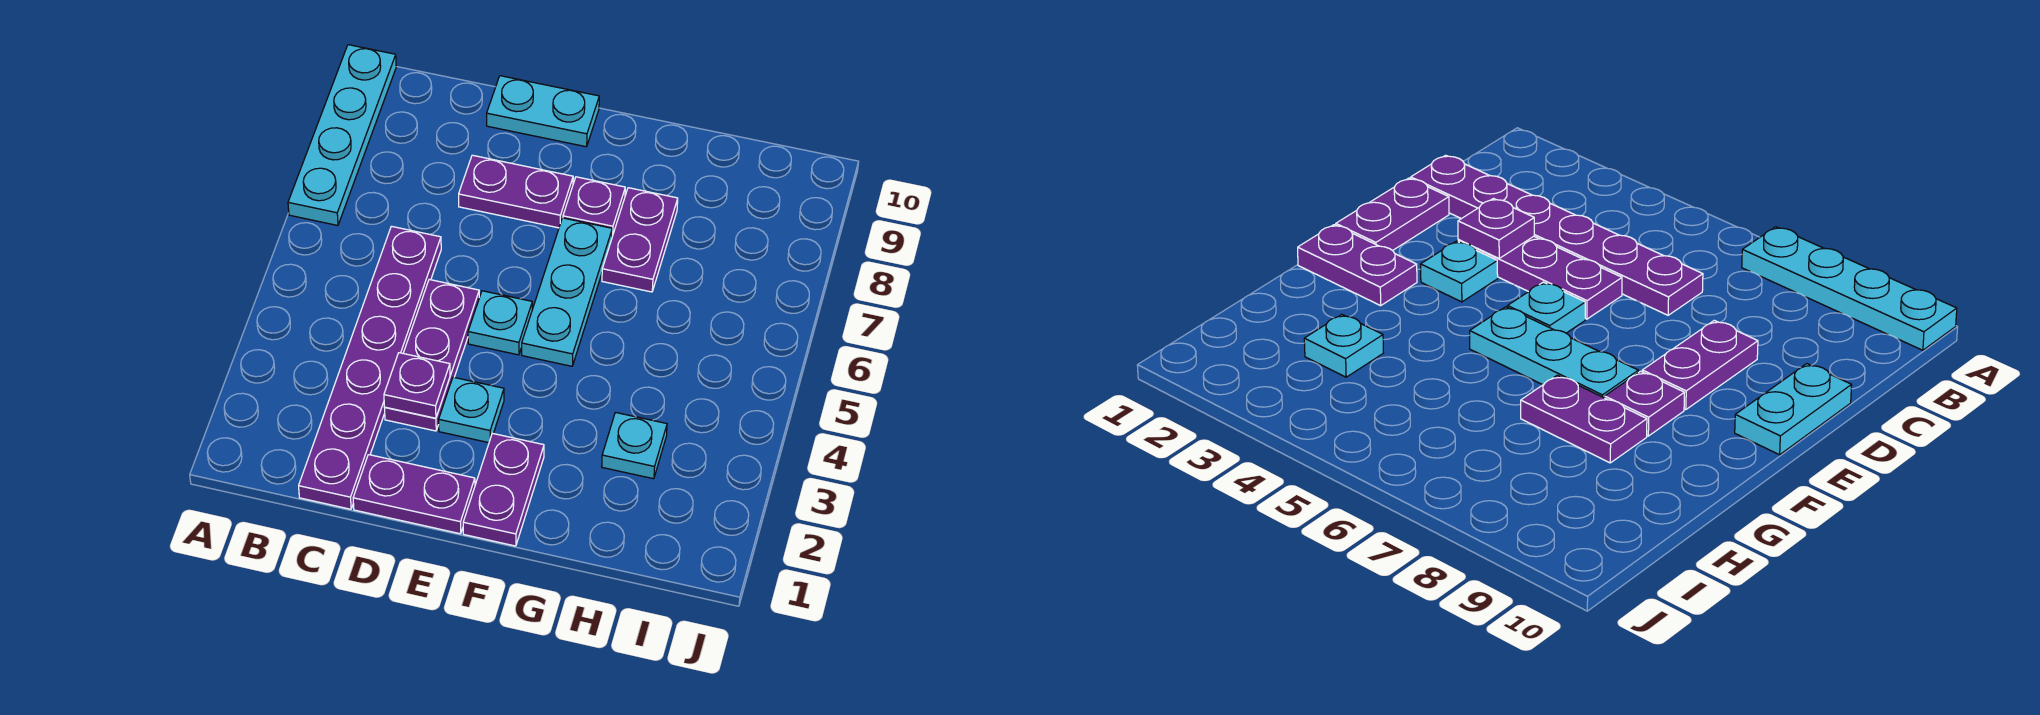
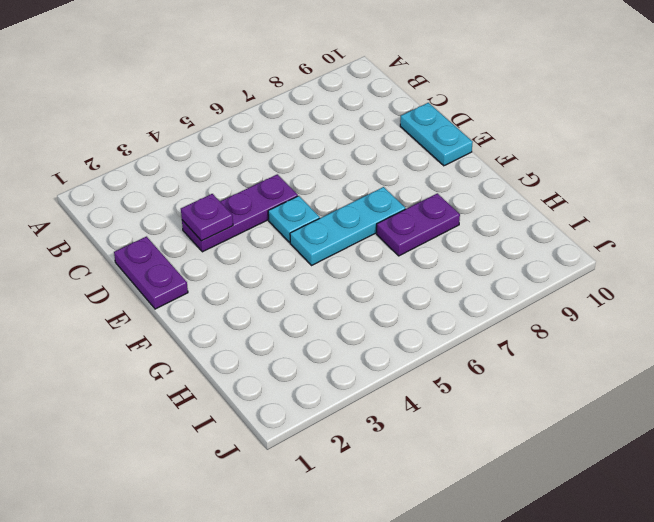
none -> cyan plate A7:A10 level 1
none -> purple plate C1:C6 level 1
none -> purple plate D8:E8 level 1

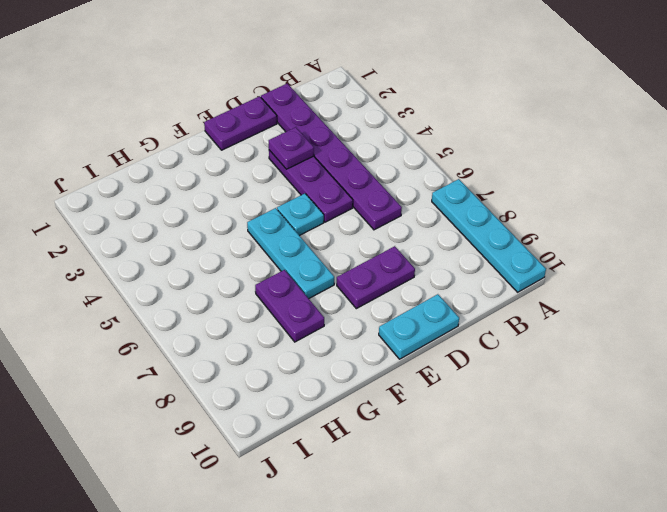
none -> cyan plate E3 level 1
none -> purple plate F1:F2 level 1
none -> purple plate F8 level 1

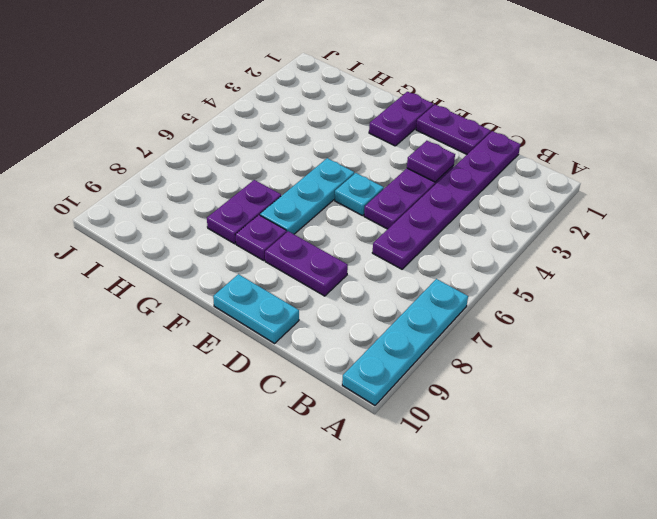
none -> cyan plate E3 level 1
none -> cyan plate H3 level 1

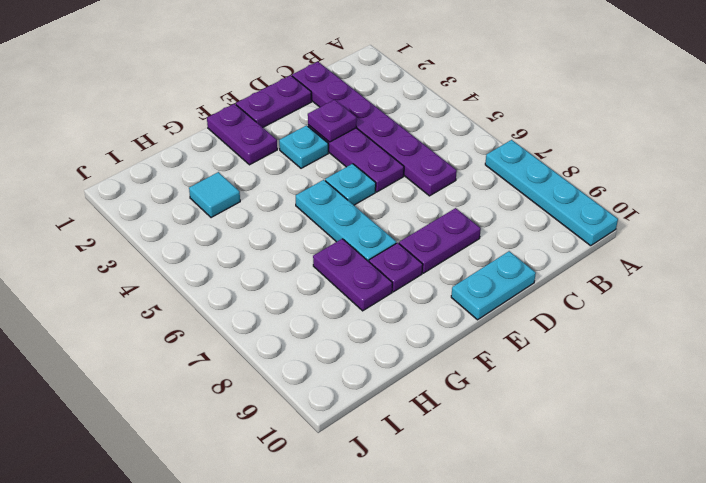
cyan tile H3 level 1 -> cyan plate H3 level 1

